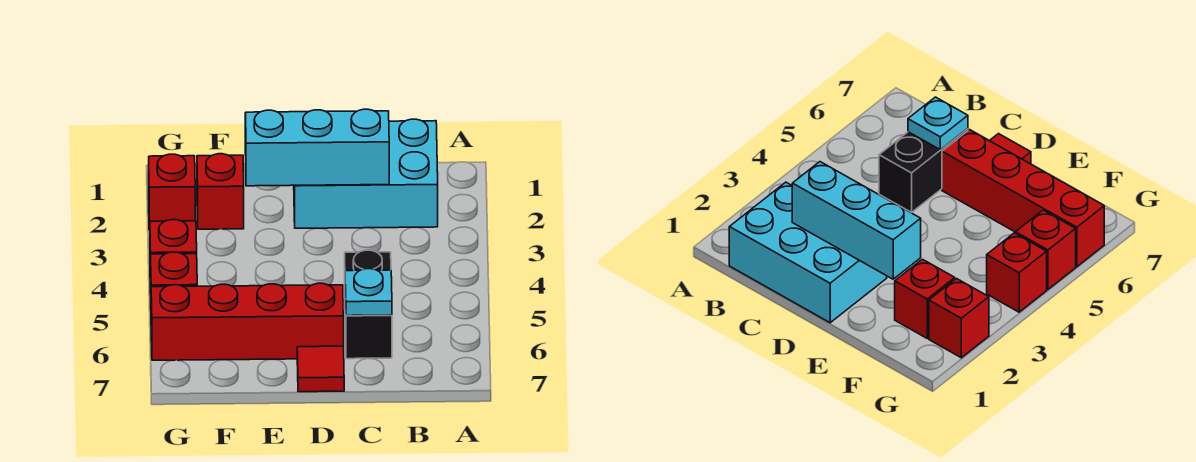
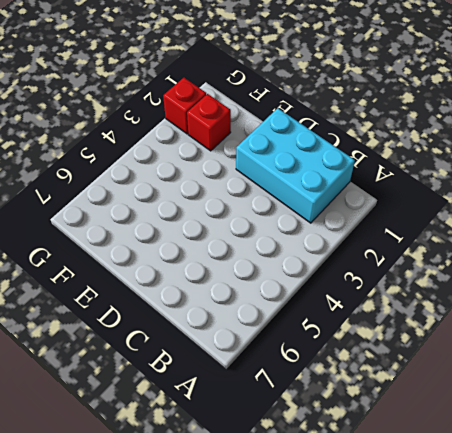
none -> black brick C5:C6 level 1
none -> red brick D6:G6 level 1

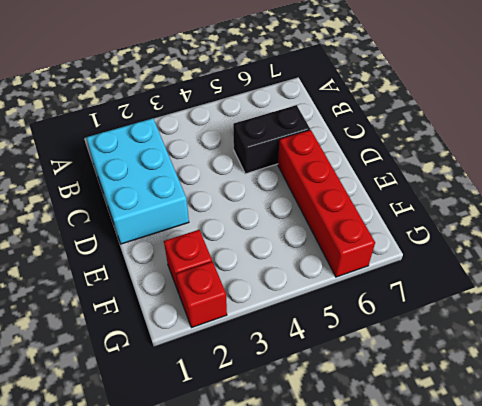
none -> red tile D7 level 1
none -> red brick G4 level 1

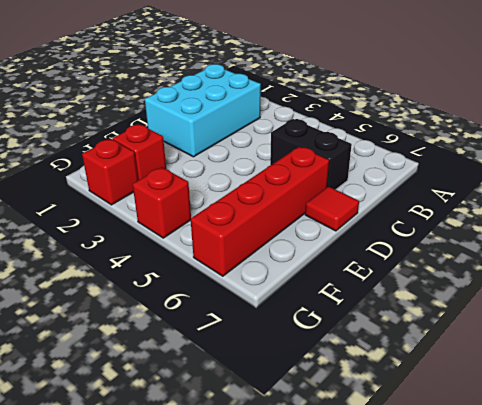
none -> red brick G5 level 1
none -> cyan brick C2:E2 level 2

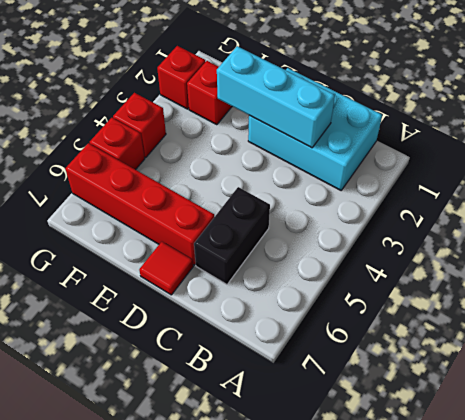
none -> cyan plate C6 level 2

